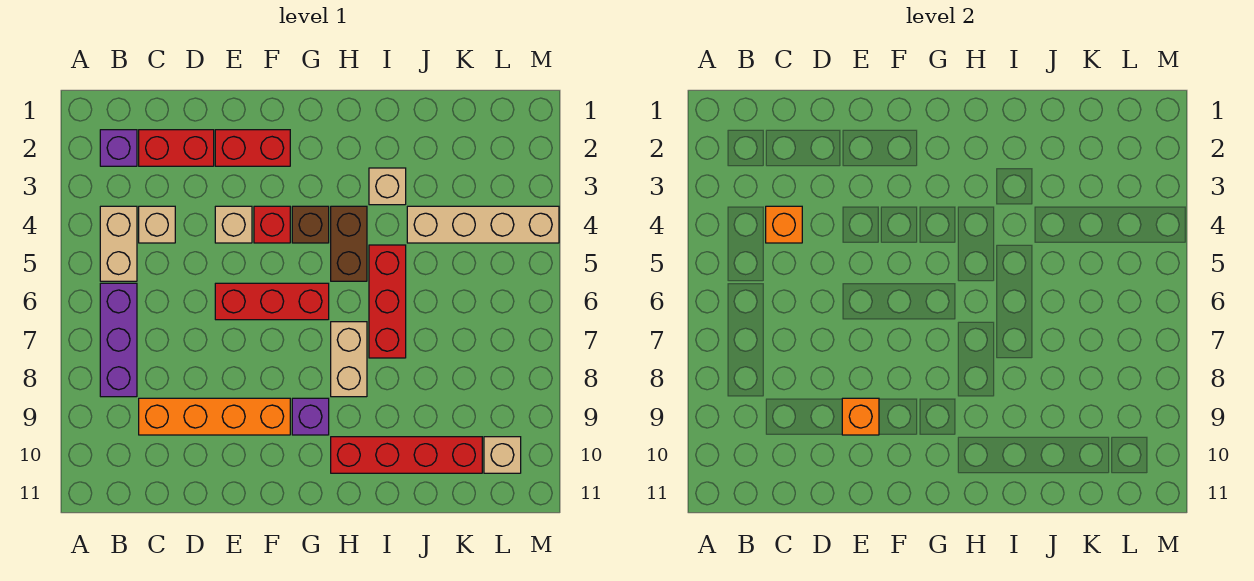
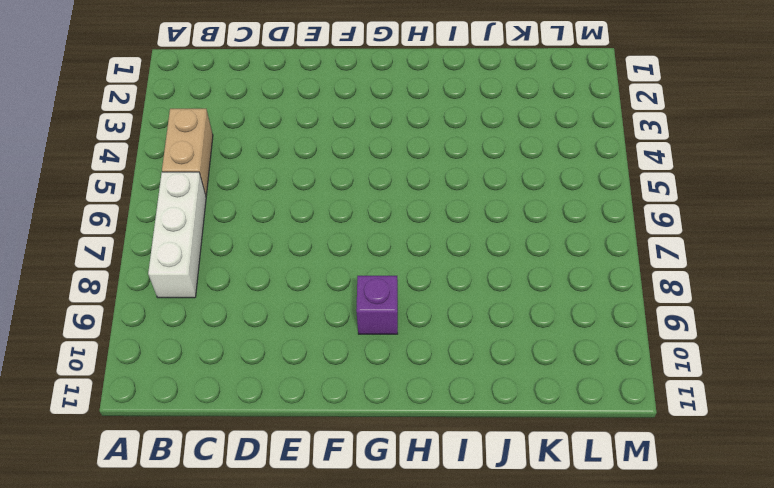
white brick B6:B8 level 1 -> purple brick B6:B8 level 1
none -> purple brick B2 level 1
none -> red brick C2:D2 level 1
none -> tan brick C4 level 1

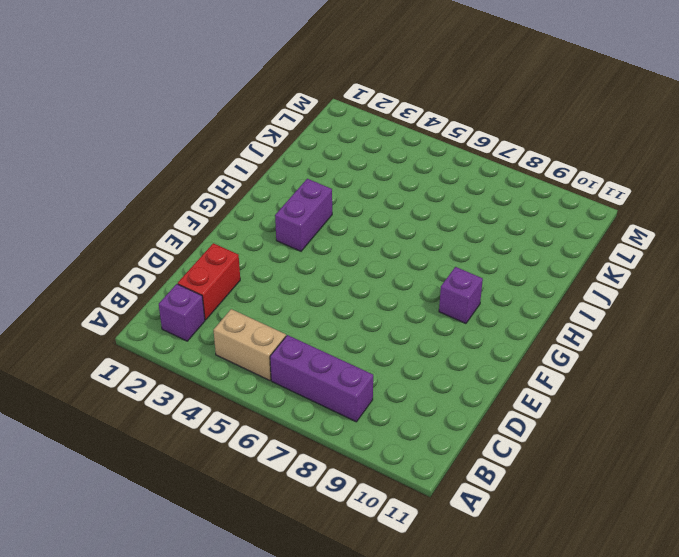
purple brick G3:H3 level 1 -> none
none -> tan brick C4 level 1
none -> orange brick C9:F9 level 1
none -> red brick E2:F2 level 1

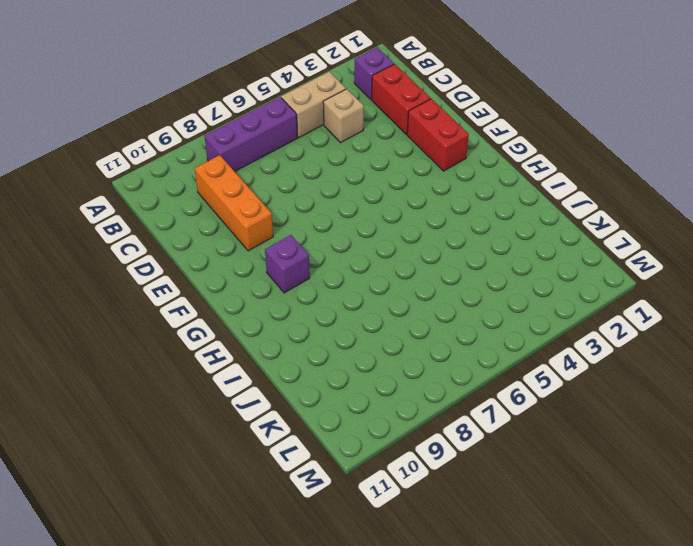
orange brick C9:E9 level 1 -> orange brick C9:F9 level 1
none -> tan brick E4 level 1
none -> red brick E6:G6 level 1
none -> red brick F4 level 1

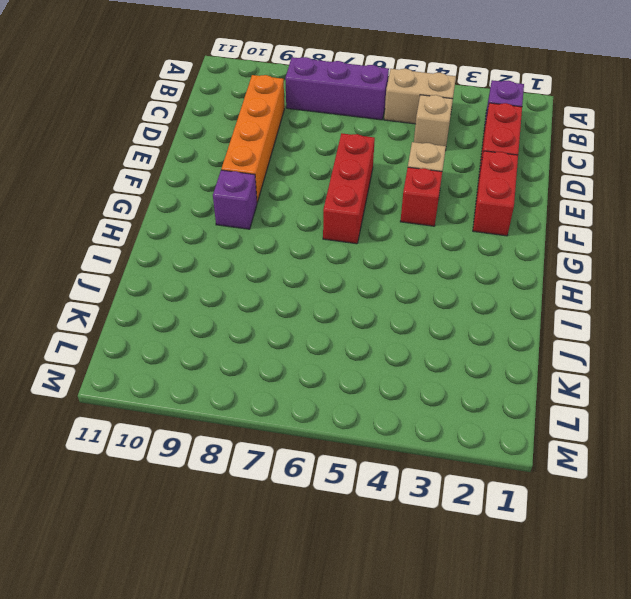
none -> brown brick G4 level 1
none -> brown brick H4:H5 level 1
none -> tan brick H7:H8 level 1

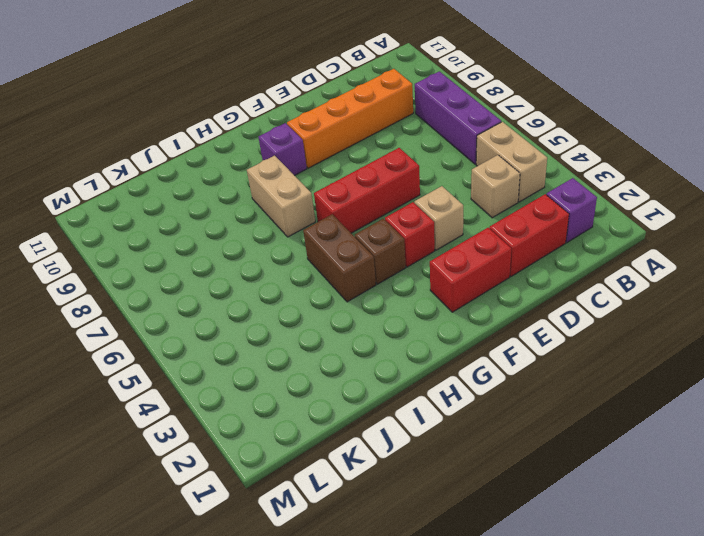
none -> red brick H10:K10 level 1
none -> tan brick I3 level 1
none -> red brick I5:I7 level 1

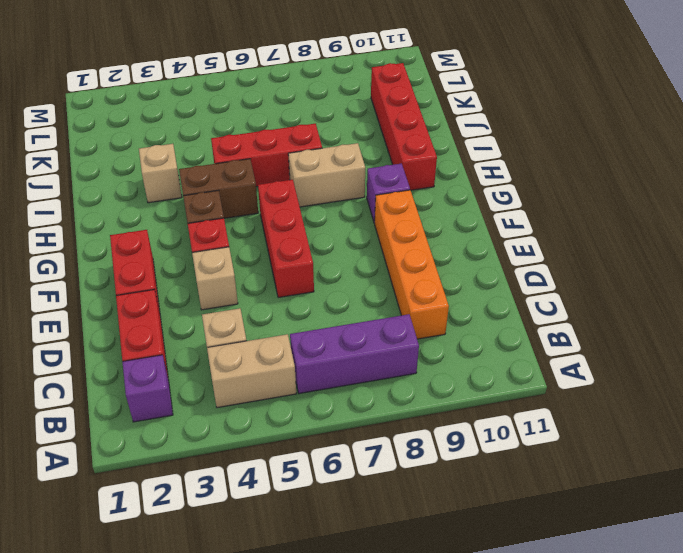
none -> tan brick J4:M4 level 1
none -> tan brick L10 level 1
none -> orange brick C4 level 2

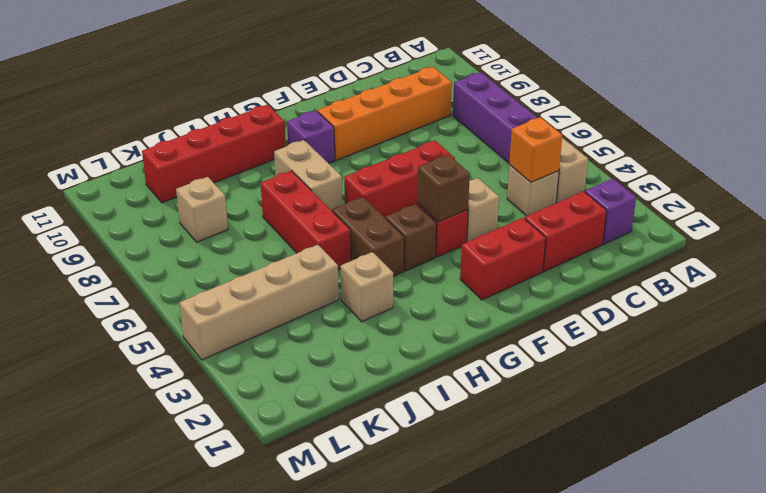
brown brick F4 level 2 -> none
tan brick K8 level 1 -> tan brick L10 level 1
none -> orange brick E9 level 2

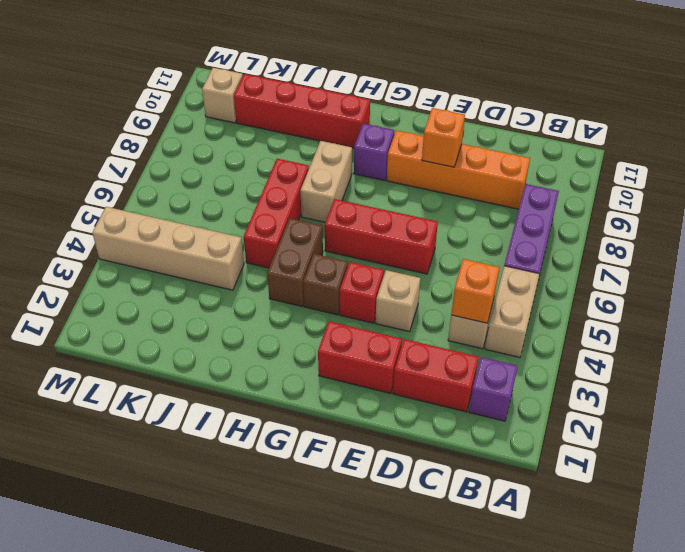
none -> tan brick I3 level 1

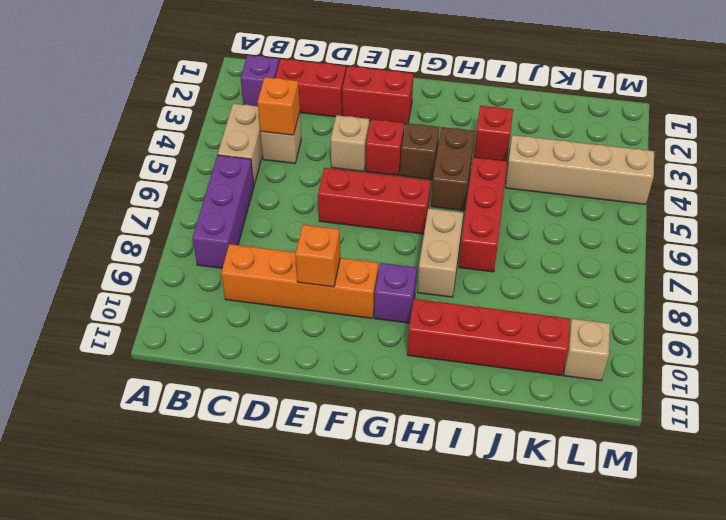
red brick I3 level 1 -> tan brick I3 level 1

